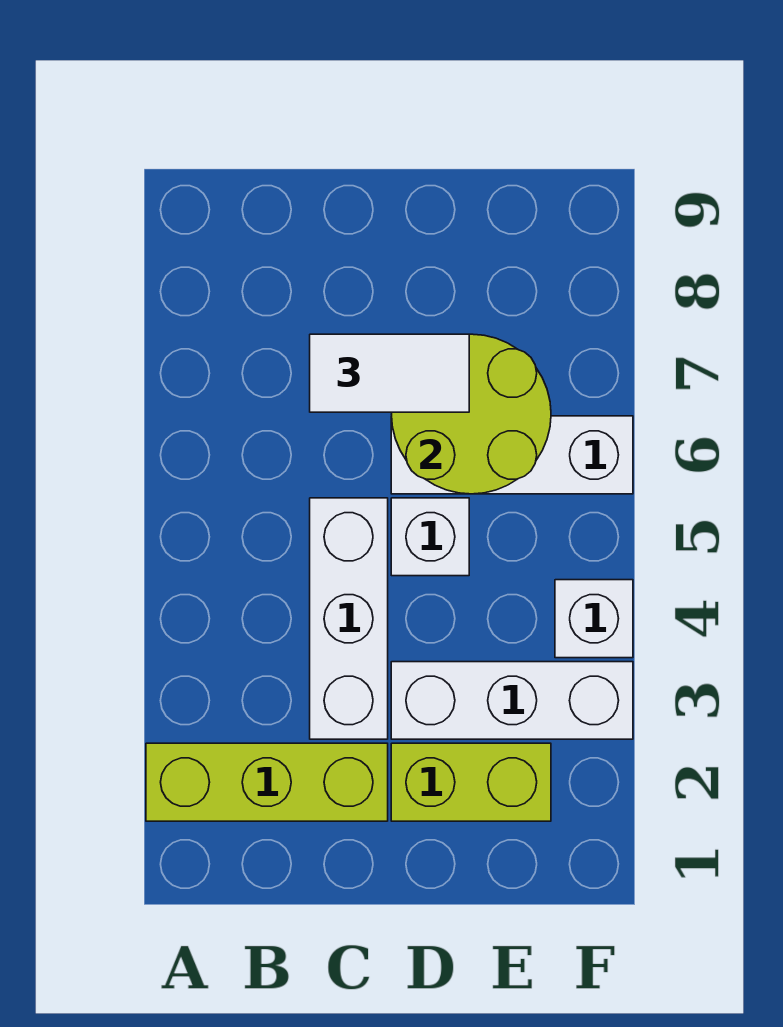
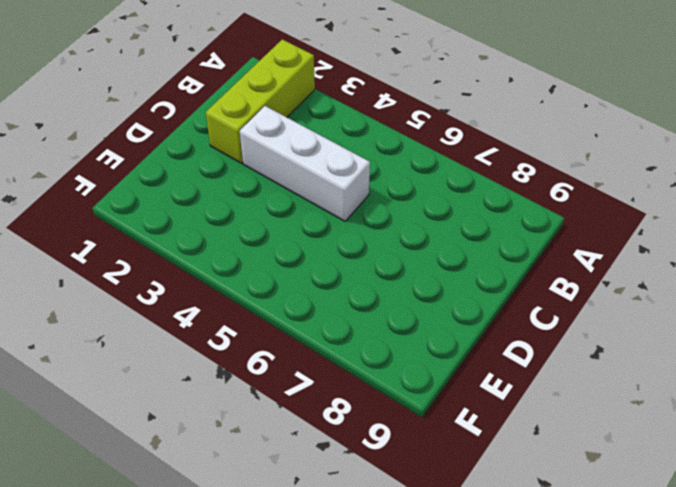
none -> lime brick D2:E2 level 1
none -> white brick D3:F3 level 1

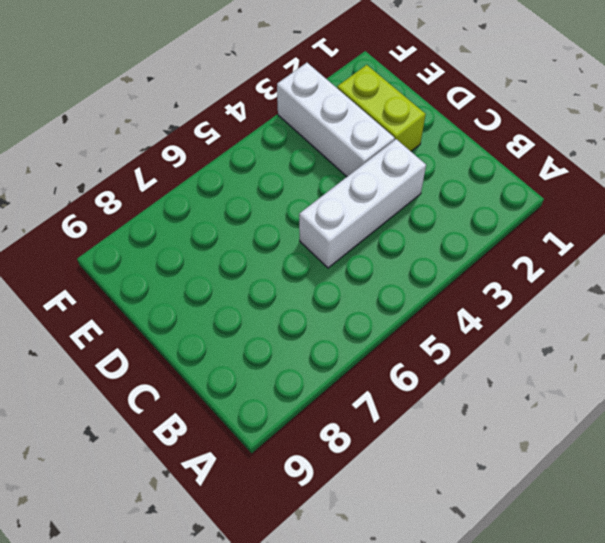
none -> lime brick A2:C2 level 1
none -> white brick D5 level 1

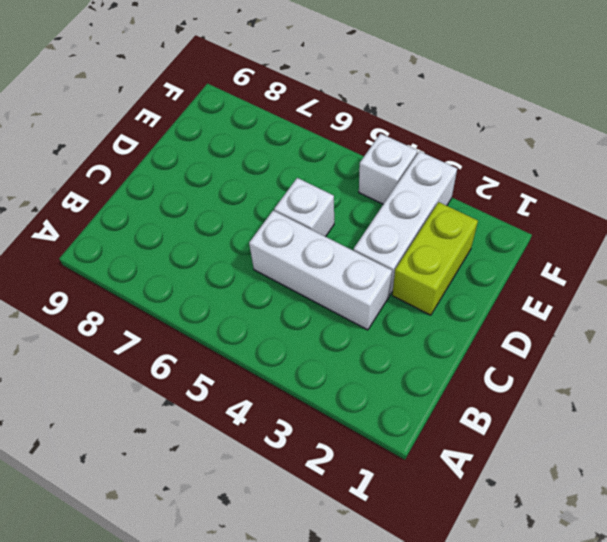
none -> lime brick A2:C2 level 1
none -> white brick D6:F6 level 1

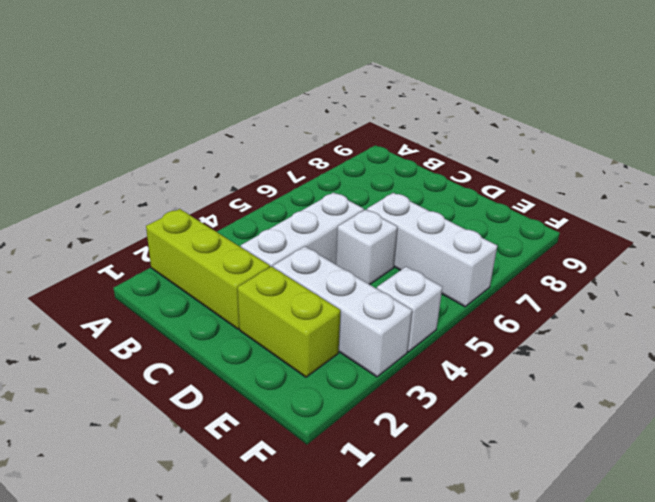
none -> lime round brick D6:E7 level 2
none -> white tile C7:D7 level 3

